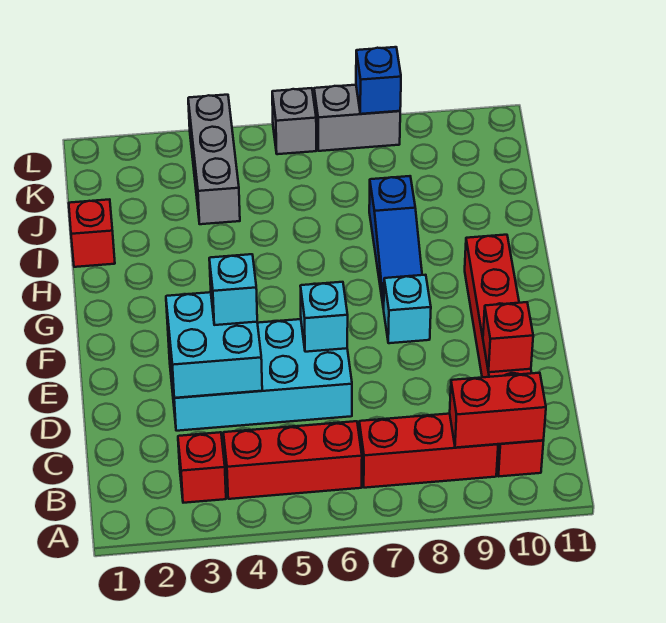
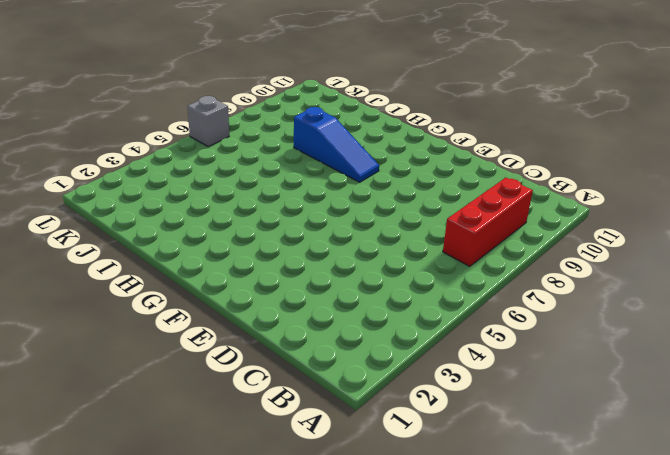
none -> red brick B3 level 1
none -> red brick B4:B6 level 1
none -> red brick B10:G10 level 1

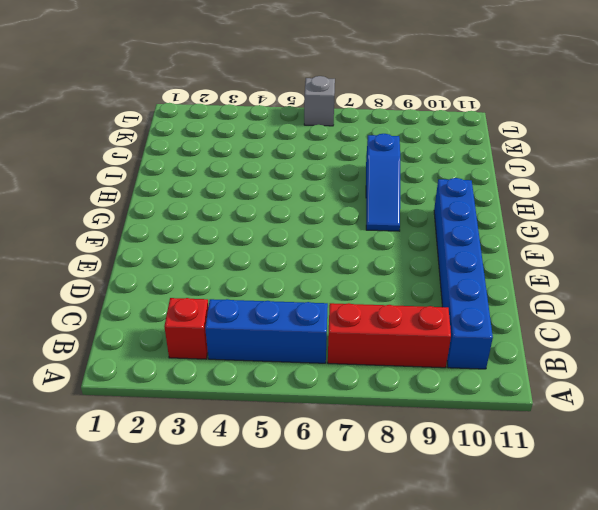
blue brick B4:B6 level 1 -> red brick B4:B6 level 1
blue brick B10:G10 level 1 -> red brick B10:G10 level 1
none -> cyan brick D3:E6 level 1
none -> cyan brick F8 level 1
none -> red brick I1 level 1

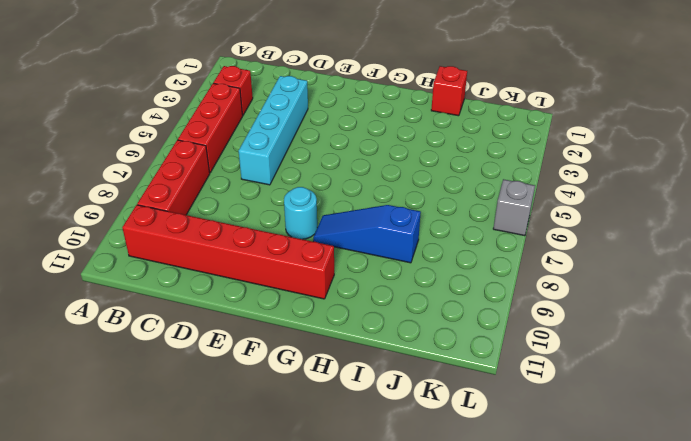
cyan brick D3:D6 level 1 -> cyan brick D3:E6 level 1
cyan round brick F8 level 1 -> cyan brick F8 level 1
none -> grey brick J4:L4 level 1
none -> grey brick L7:L8 level 1
none -> red brick B9:B10 level 2

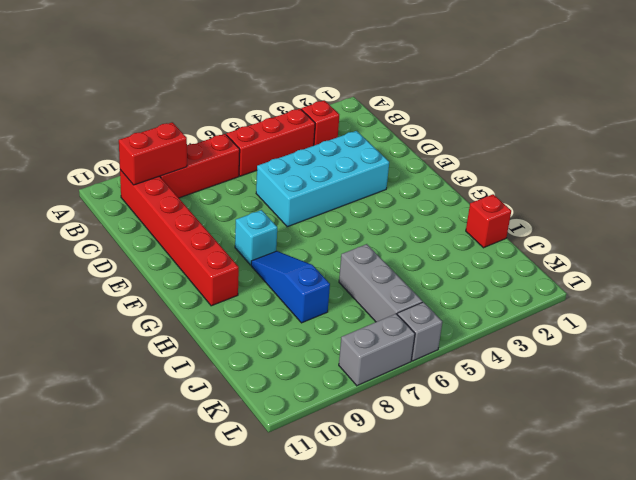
grey brick I6:K6 level 1 -> grey brick J4:L4 level 1
none -> cyan brick D3:E4 level 2
none -> red brick D10 level 2
none -> cyan brick E6 level 2

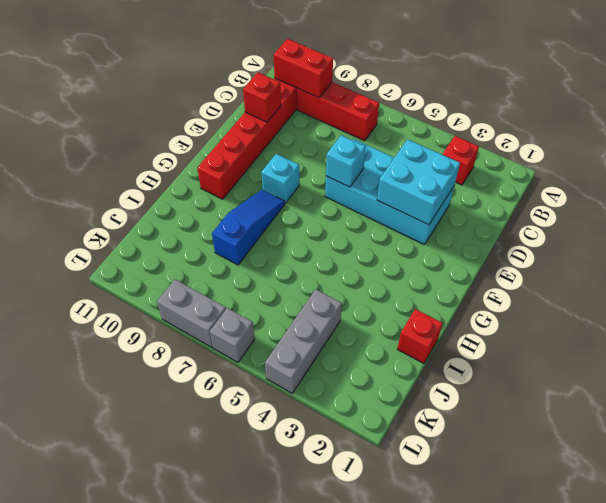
none -> red brick B4:B6 level 1
none -> blue brick L8 level 2
none -> cyan brick E4 level 3

